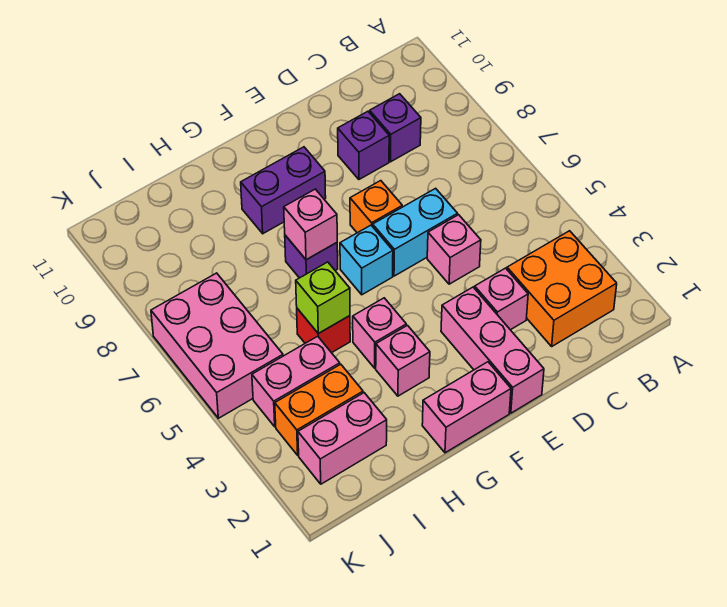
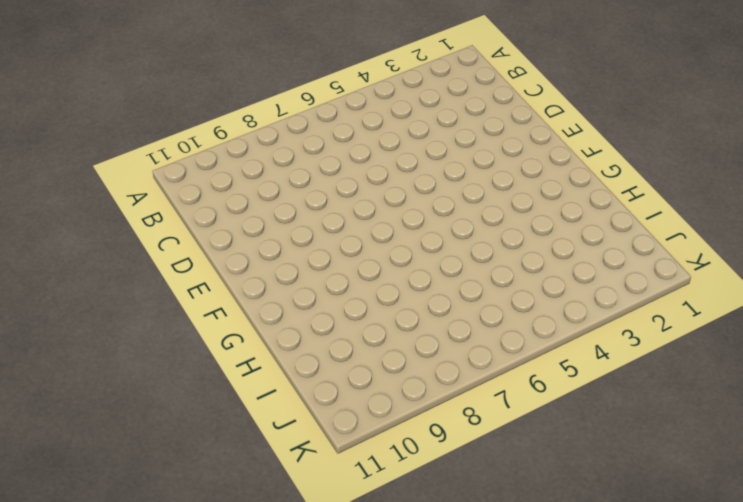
none -> orange brick B2:C3 level 1
none -> purple brick C9 level 1
none -> pink brick D3 level 1

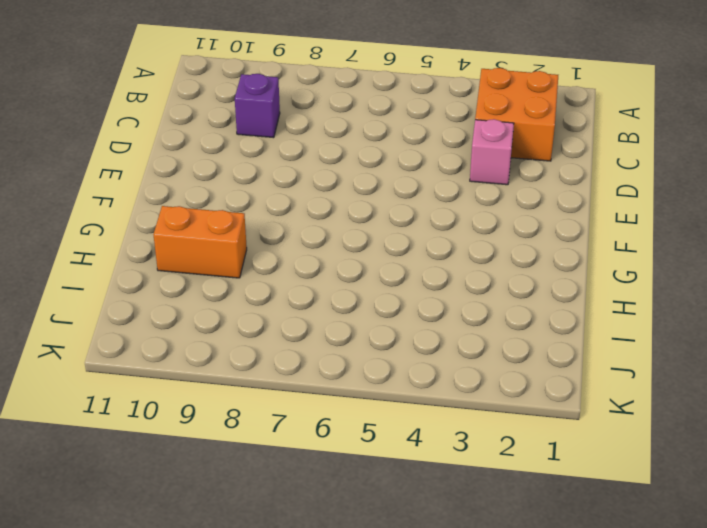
orange brick H9:H10 level 1 -> orange brick I3:J3 level 1
none -> pink brick D5 level 1
none -> cyan brick D6:E6 level 1
none -> purple brick D9 level 1

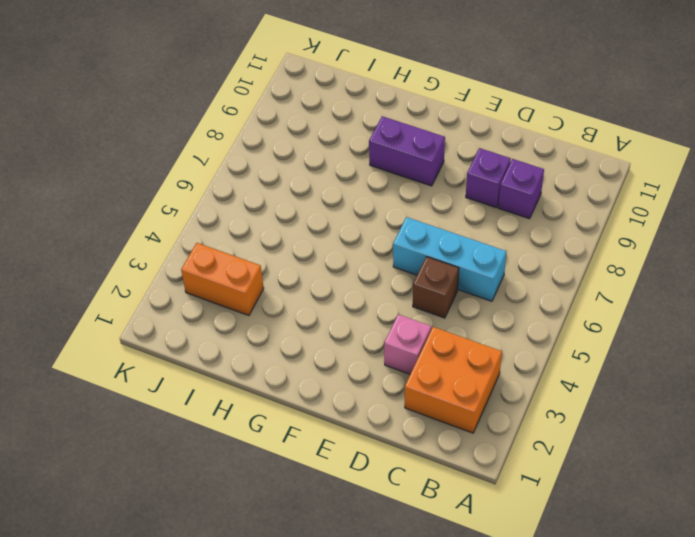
cyan brick C6:E6 level 1 -> cyan brick D6:E6 level 1
brown brick D5 level 1 -> pink brick D5 level 1
none -> pink brick E1:E3 level 1
none -> orange brick E7 level 1
none -> pink brick F1:G1 level 1

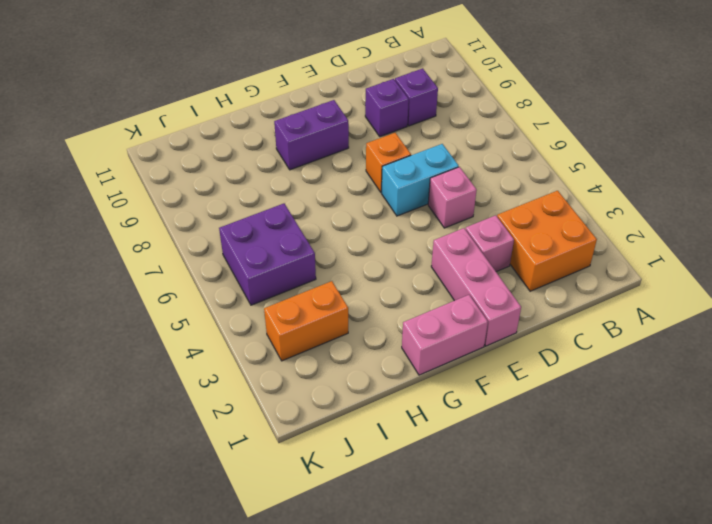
purple brick I5:J6 level 1 -> pink brick J5:K7 level 1
none -> cyan brick F6 level 1
none -> pink brick G3 level 1
none -> pink brick G4 level 1

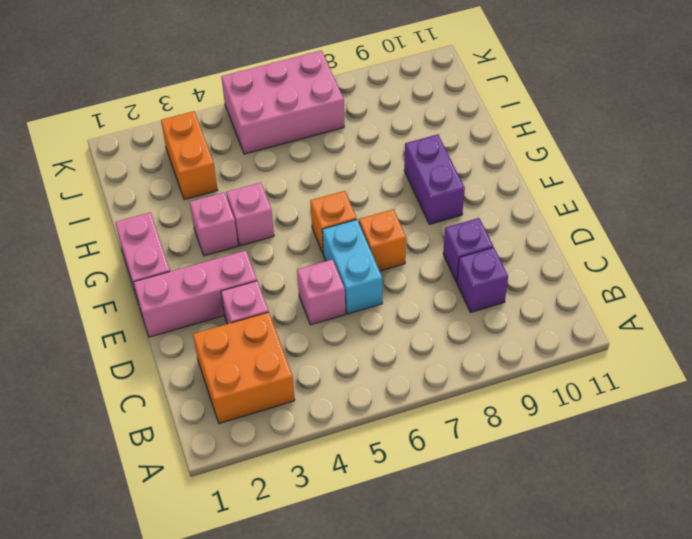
orange brick F6 level 1 -> cyan brick F6 level 1
none -> purple brick G7 level 1
none -> red brick H5 level 1
none -> pink brick I2:J2 level 1

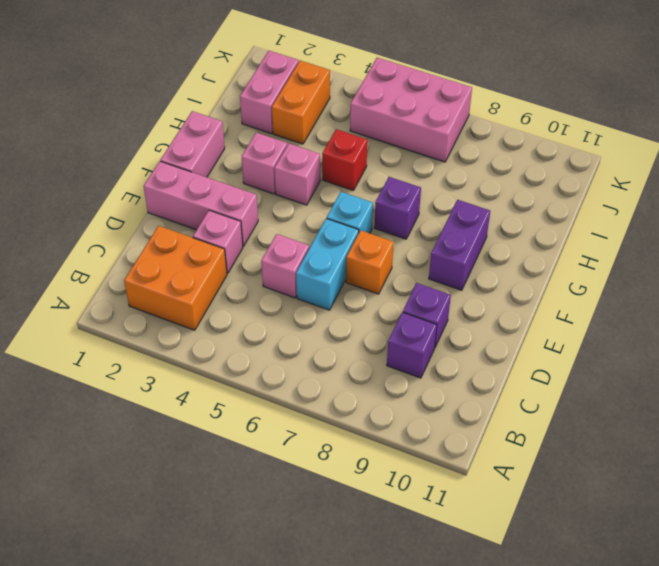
none -> pink brick I4:J4 level 1
none -> pink brick G7 level 2
none -> lime brick H5 level 2

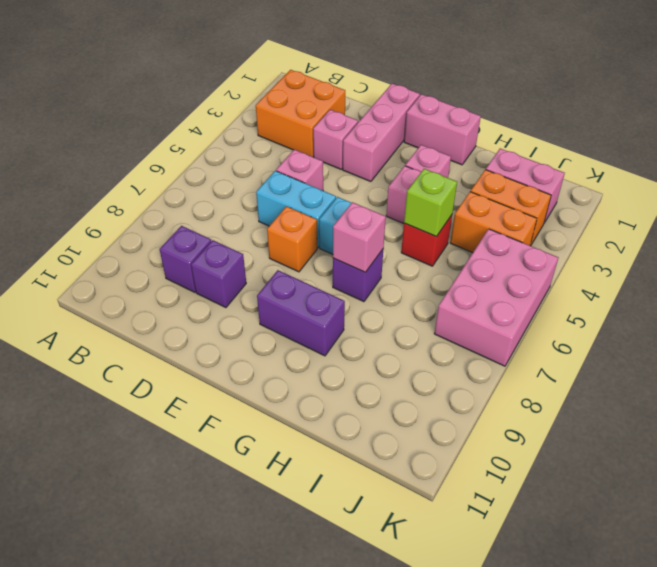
orange brick I4:J4 level 1 -> pink brick I4:J4 level 1

